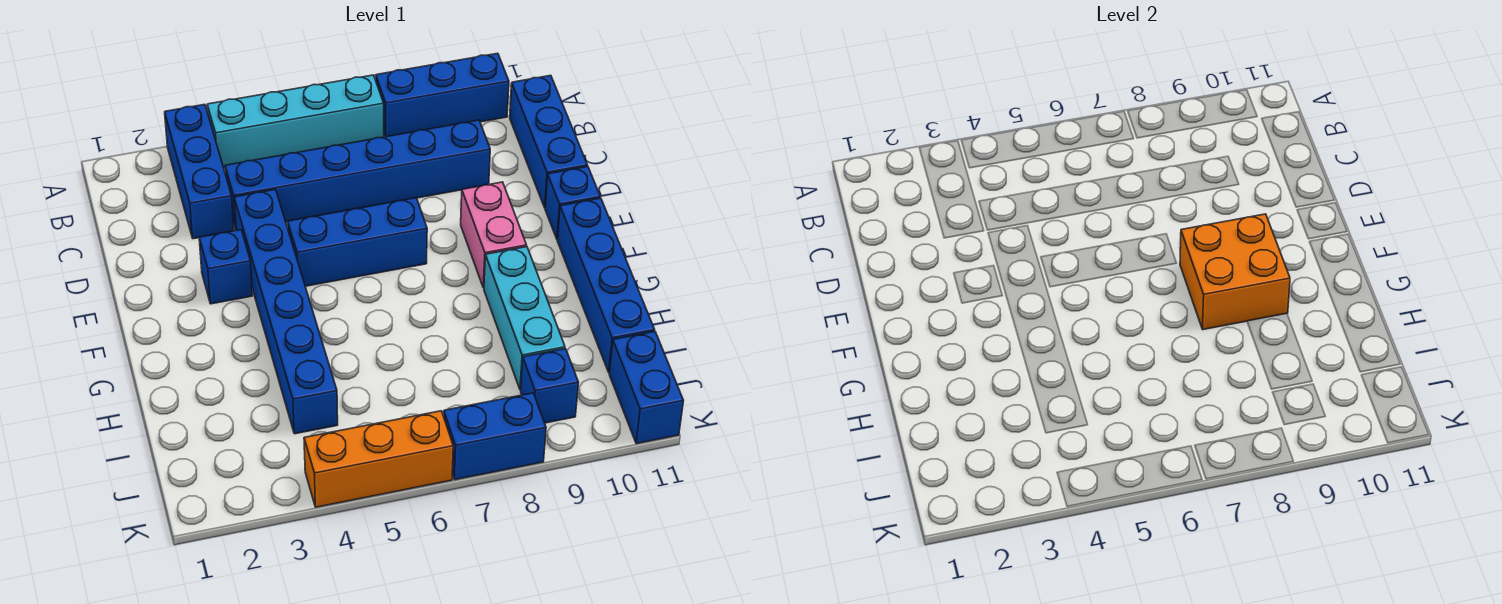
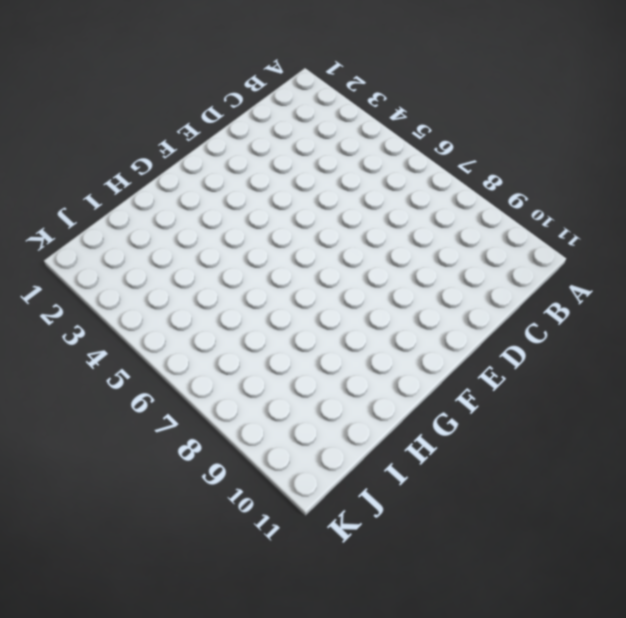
none -> blue brick A3:C3 level 1
none -> cyan brick A4:A7 level 1
none -> blue brick A8:A10 level 1

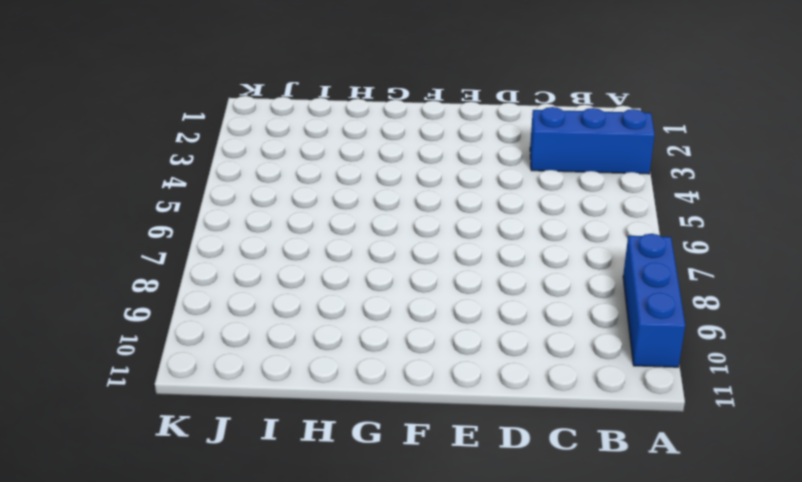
none -> cyan brick A4:A7 level 1
none -> blue brick B11:D11 level 1
none -> blue brick C4:C9 level 1

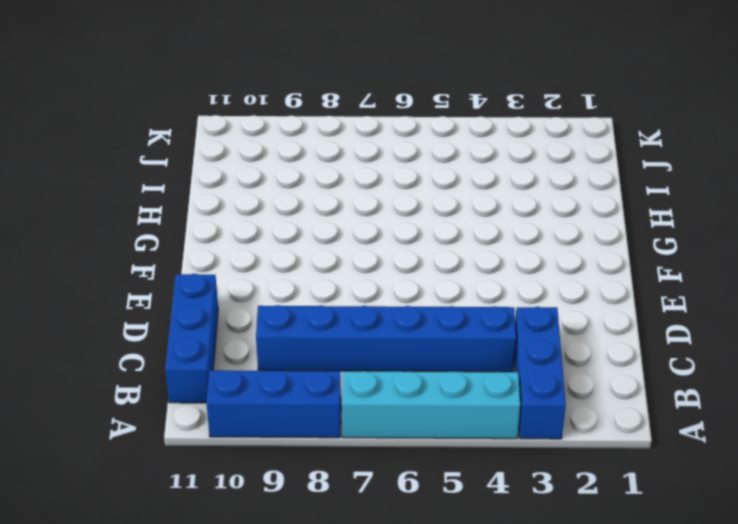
none -> blue brick D4:I4 level 1
none -> blue brick E3 level 1
none -> blue brick E5:E7 level 1

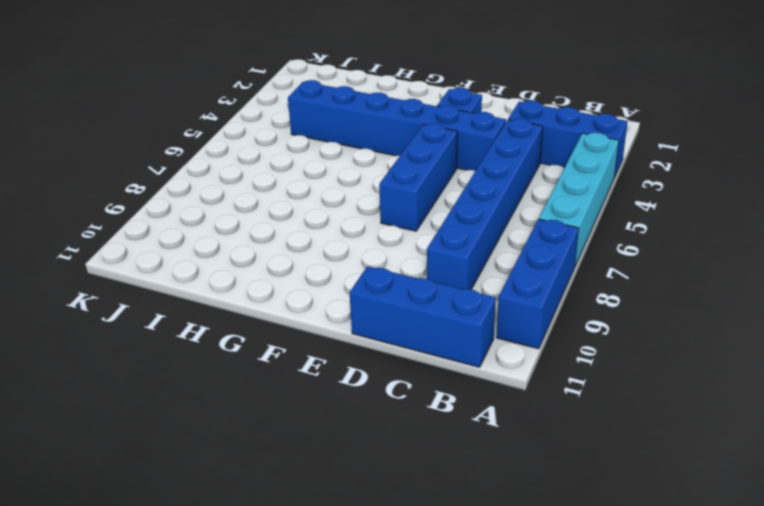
none -> pink brick E9:F9 level 1
none -> blue brick E11 level 1
none -> blue brick F11:I11 level 1

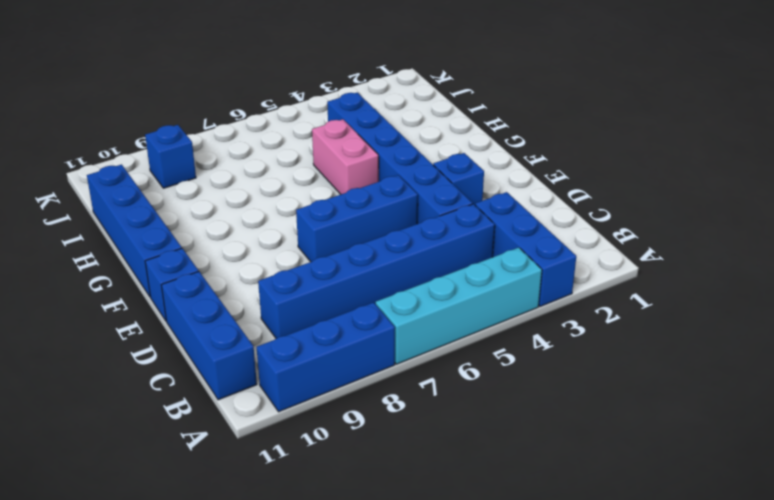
pink brick G5:H5 level 1 -> pink brick E9:F9 level 1
none -> cyan brick G9:I9 level 1
none -> blue brick J11:K11 level 1
none -> orange brick K4:K6 level 1

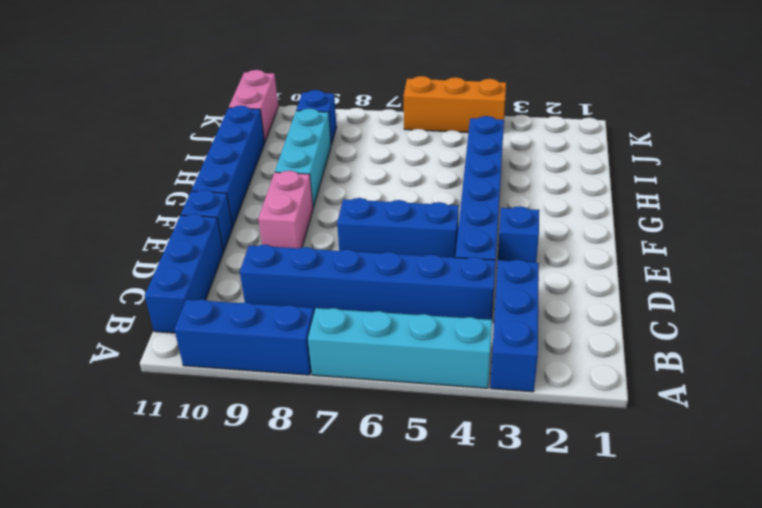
pink brick J11:K11 level 1 -> blue brick J11:K11 level 1
none -> blue brick K7:K8 level 1
none -> orange brick F8:G9 level 2

